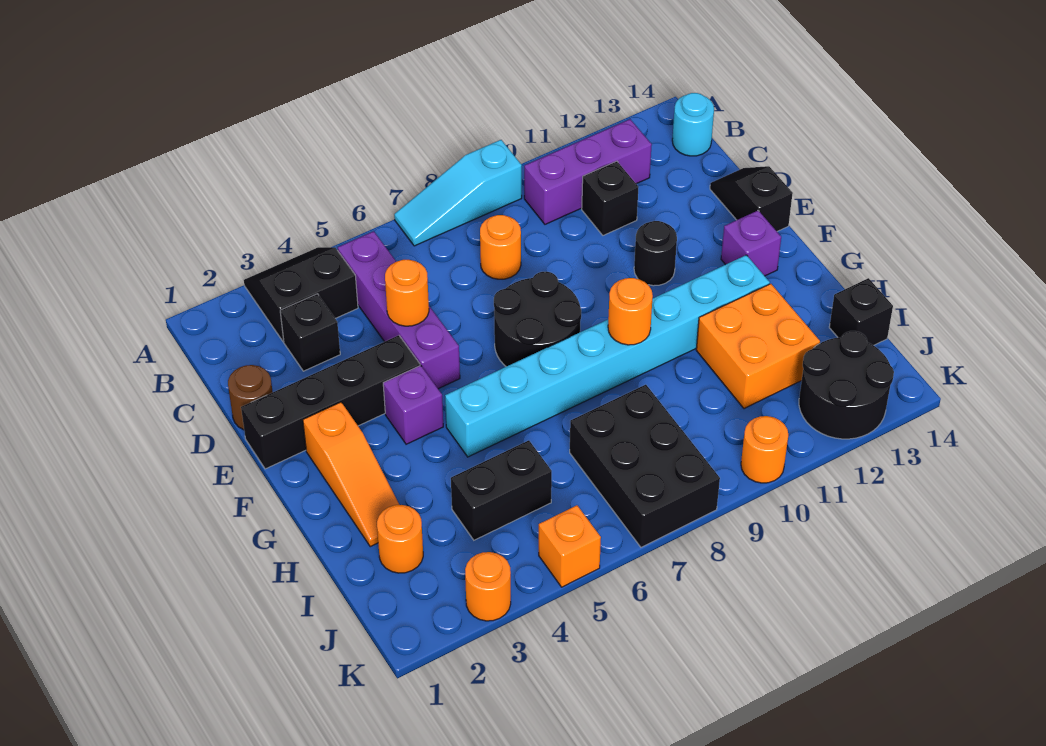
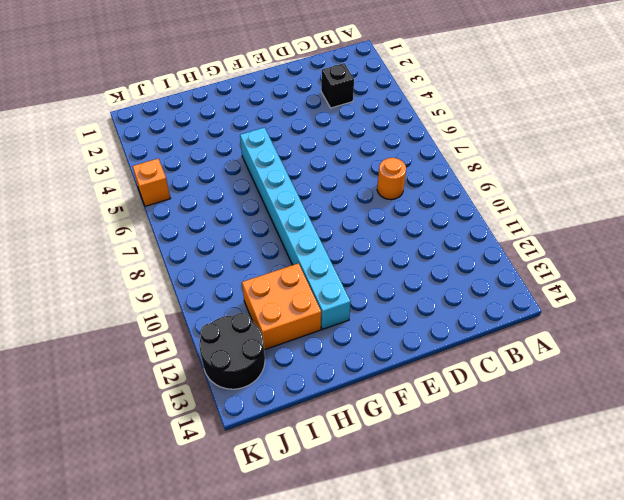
none -> black slope A3:B4 level 1 top B
none -> cyan slope A7:A9 level 1 top 9
none -> purple brick B5:E5 level 1

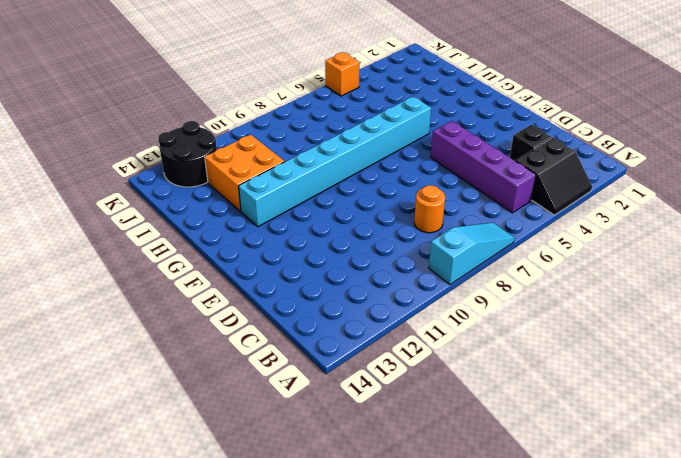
none -> purple brick B10:B12 level 1
none -> cyan round brick B14 level 1
none -> black brick C11 level 1

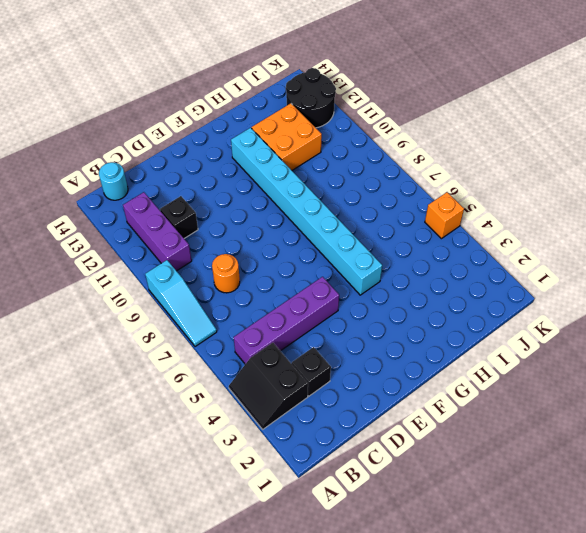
none -> brown round brick D1 level 1
none -> black slope D14:E14 level 1 top E
none -> black brick E1:E4 level 1

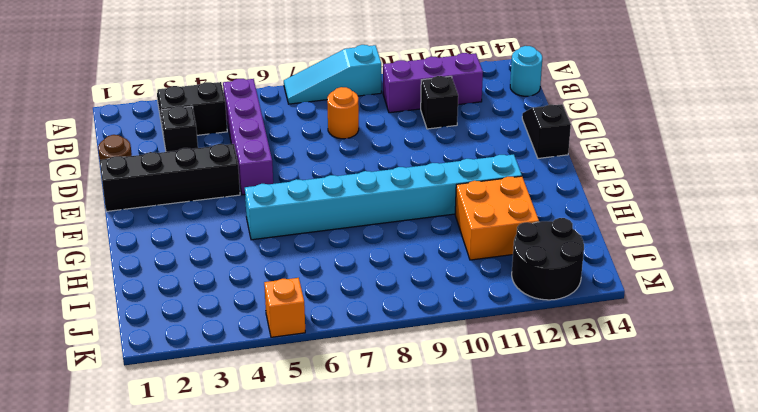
none -> black round brick E7:F8 level 1
none -> black round brick E11 level 1
none -> orange slope F2:H2 level 1 top F

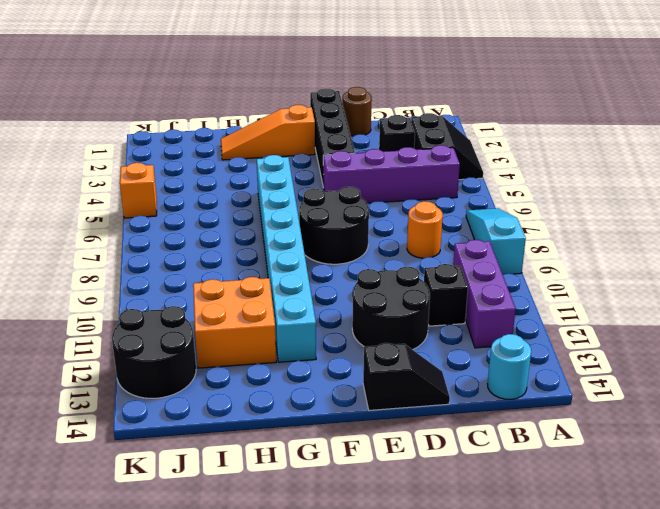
black round brick D11:E12 level 1 -> black round brick E11 level 1
none -> purple brick F4 level 1
none -> purple brick F13 level 1
none -> orange round brick I2 level 1

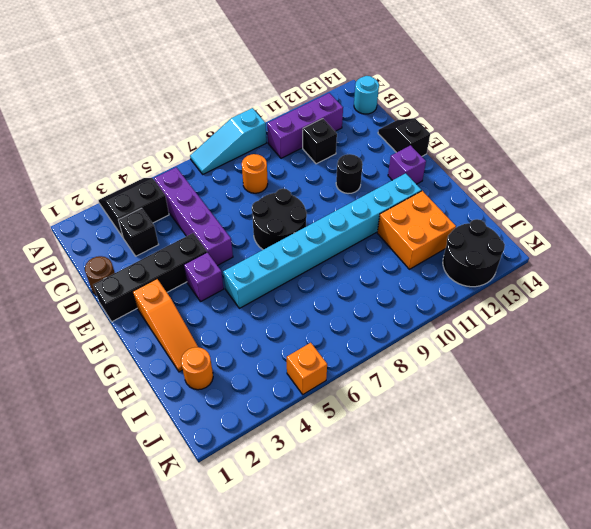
none -> black brick I4:I5 level 1
none -> black brick I7:K8 level 1
none -> black brick I14 level 1

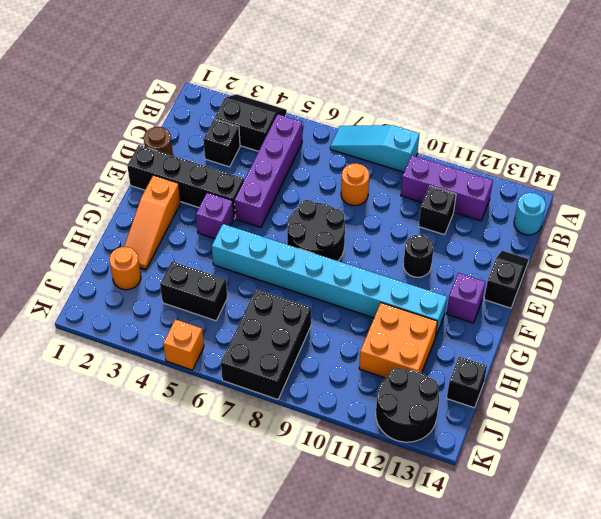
none -> orange round brick K3 level 1
none -> orange round brick K10 level 1
none -> orange round brick D5 level 2

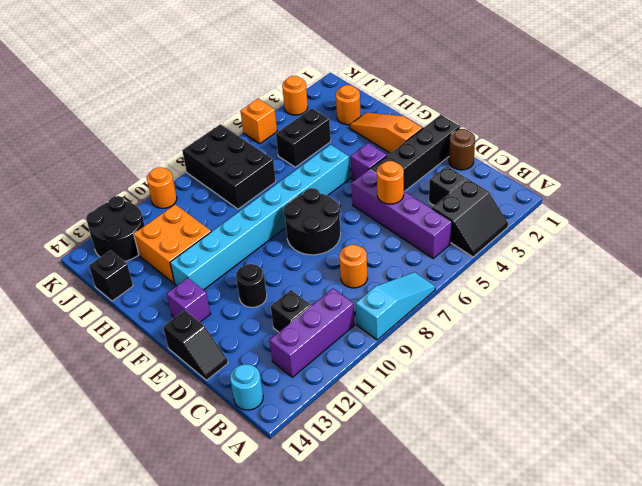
none -> orange round brick G9 level 2

